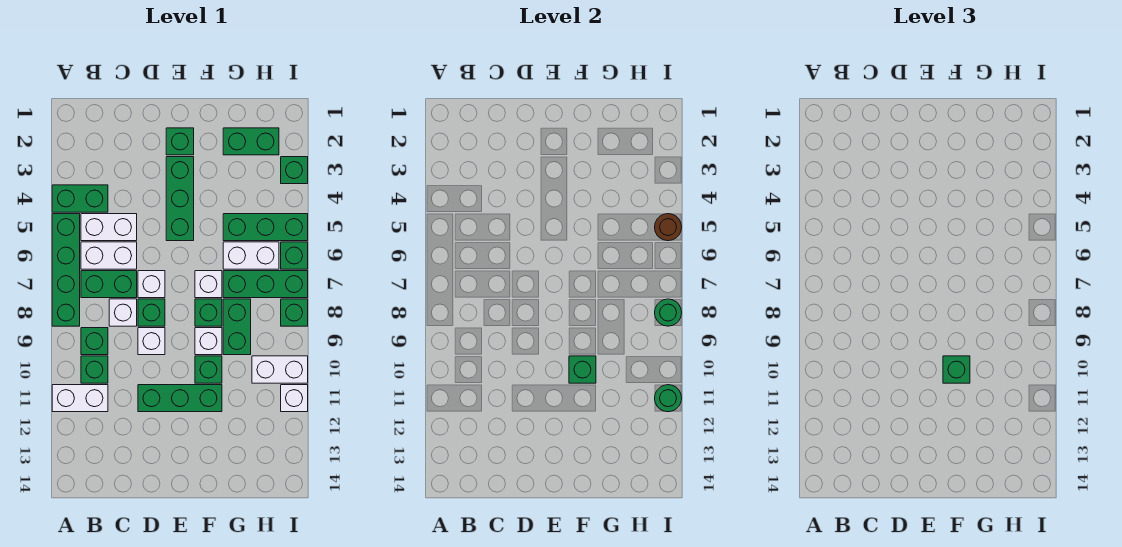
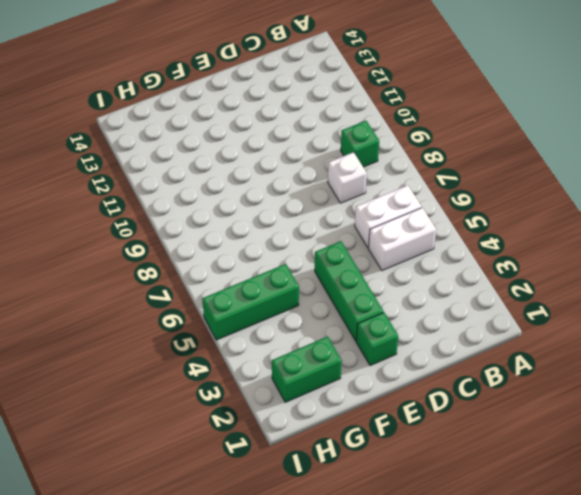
none -> green brick A4:B4 level 1
none -> green brick A5:A8 level 1
none -> white brick A11:B11 level 1
none -> green brick B7:C7 level 1

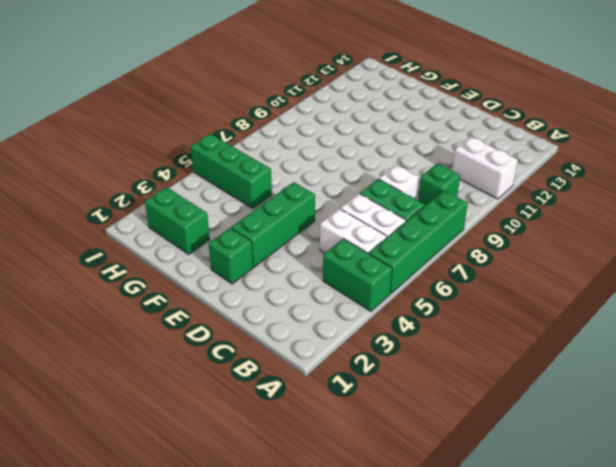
none -> green brick B10 level 1
none -> white brick D7 level 1
none -> green brick D8 level 1
none -> white brick D9 level 1

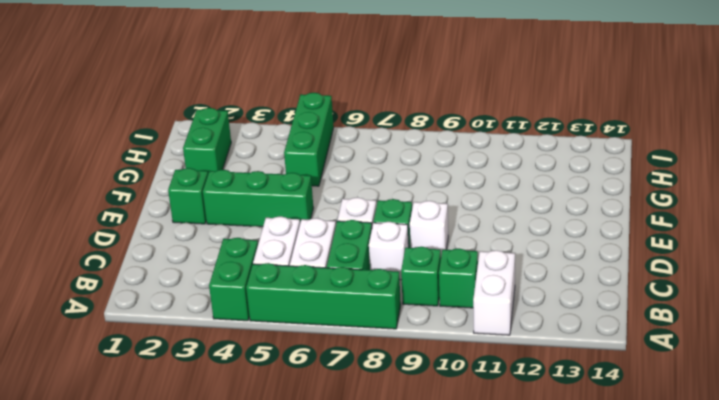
none -> green brick D11:F11 level 1
none -> white brick F7 level 1
none -> green brick F8 level 1
none -> white brick F9 level 1

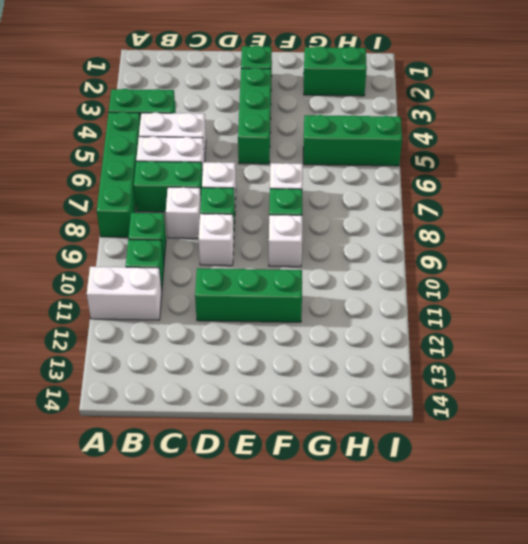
none -> green brick F10 level 1
none -> white brick G6:H6 level 1
none -> green brick G7:I7 level 1
none -> green brick G8:G9 level 1

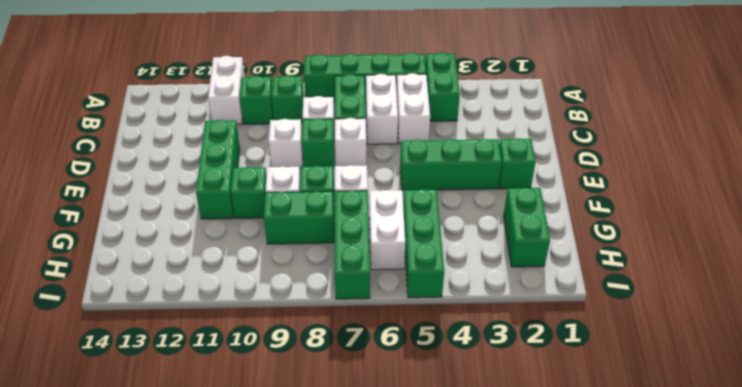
none -> white brick H10:I10 level 1
none -> green brick I3 level 1
none -> green brick I6 level 1
none -> green brick I8 level 1

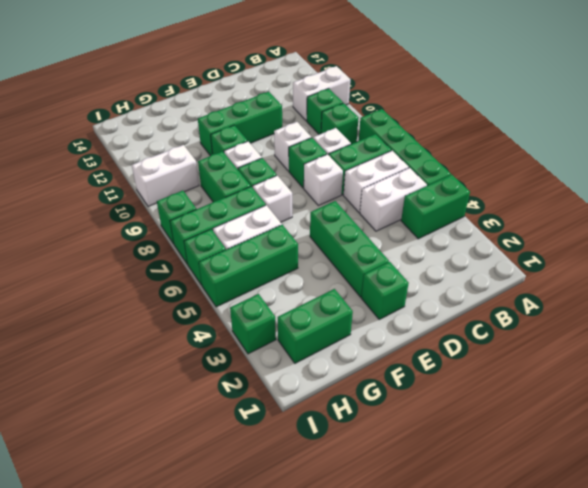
none -> white brick I11 level 1
none -> green brick F10 level 2
none -> brown round brick I5 level 2
none -> green round brick I8 level 2

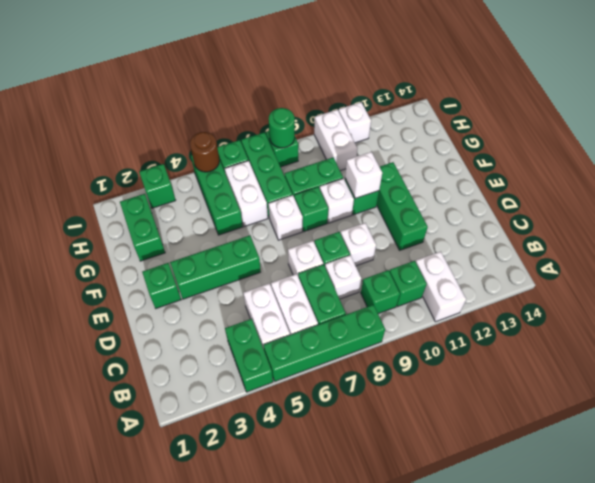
white brick F10 level 2 -> green brick F10 level 2
none -> green round brick I11 level 2
none -> green brick F10 level 3

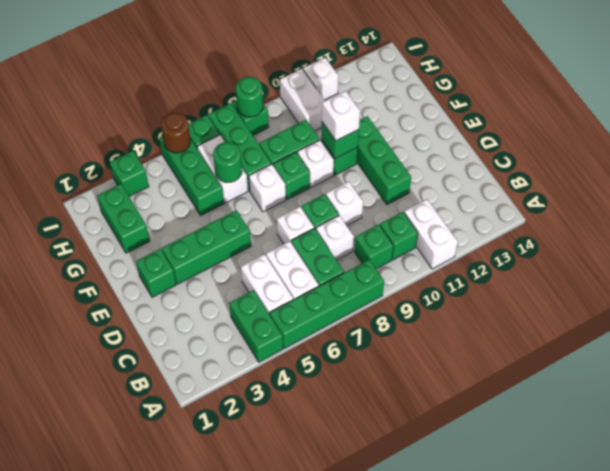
white brick F10 level 3 -> green brick F10 level 3
green round brick G6 level 2 -> green round brick I11 level 2

